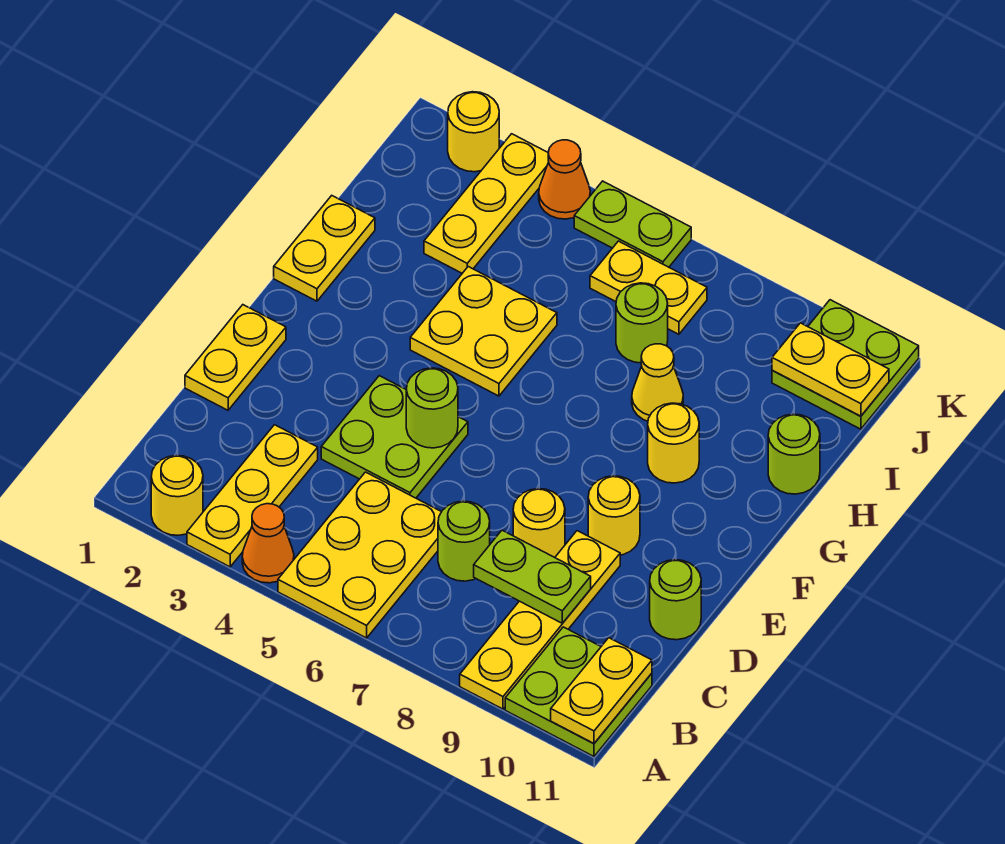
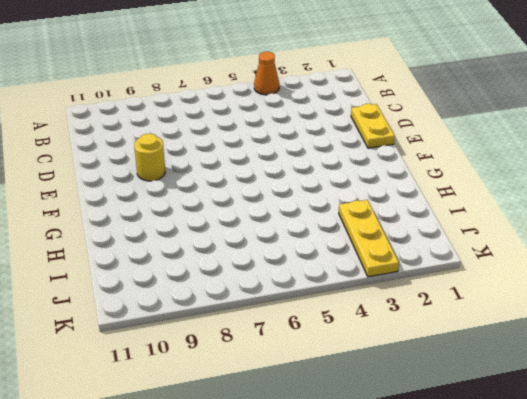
none -> yellow round brick A2 level 1
none -> yellow plate A3:C3 level 1
none -> yellow plate A5:C6 level 1

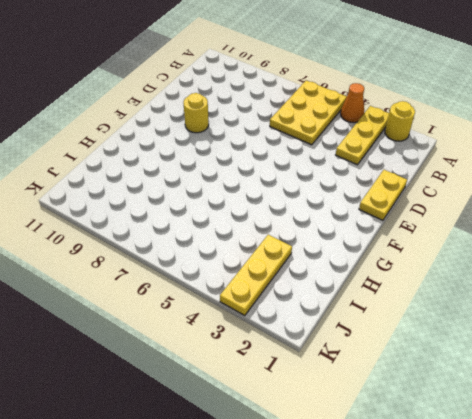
none -> yellow plate A9:D9 level 1
none -> lime plate A10:B11 level 1
none -> lime round brick C7 level 1

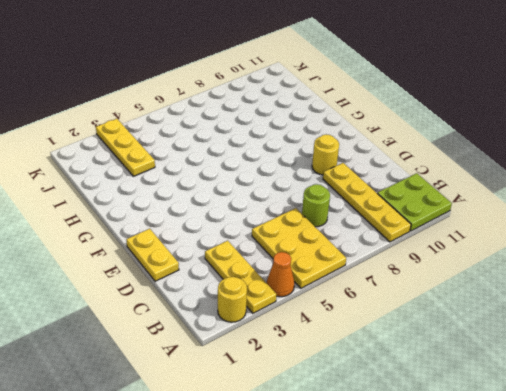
none -> lime plate D4:E5 level 1
none -> yellow round brick D8 level 1
none -> lime round brick D11 level 1

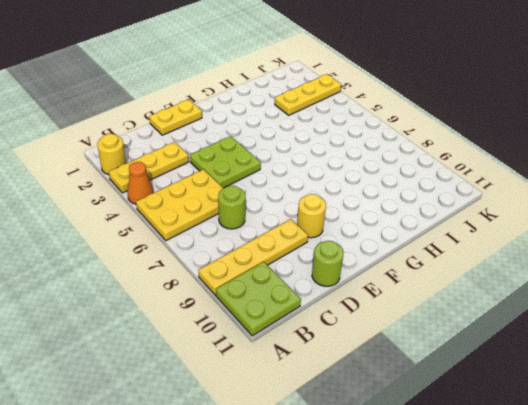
none -> yellow round brick D8 level 1
none -> yellow plate G1:H1 level 1
none -> yellow plate G4:H5 level 1

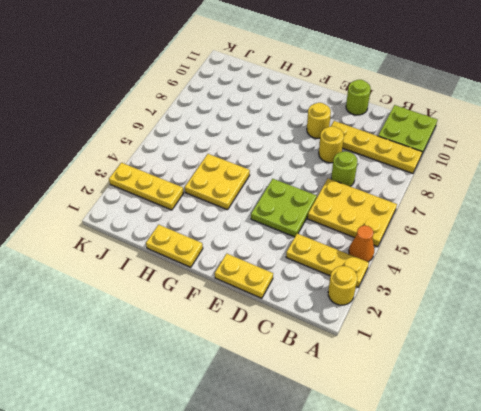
none -> yellow round brick G9 level 1
none -> yellow cone H8 level 1
none -> lime round brick H11 level 1

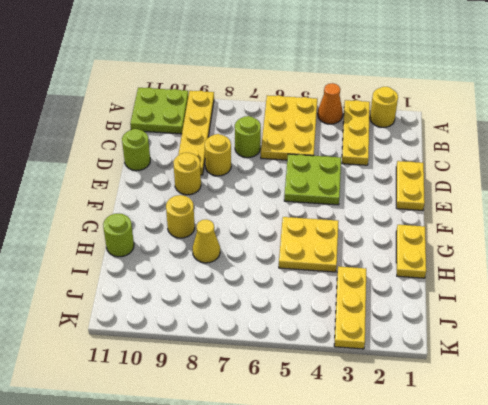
none -> lime round brick I7 level 1
none -> yellow plate J6:J7 level 1
none -> lime plate J10:K11 level 1

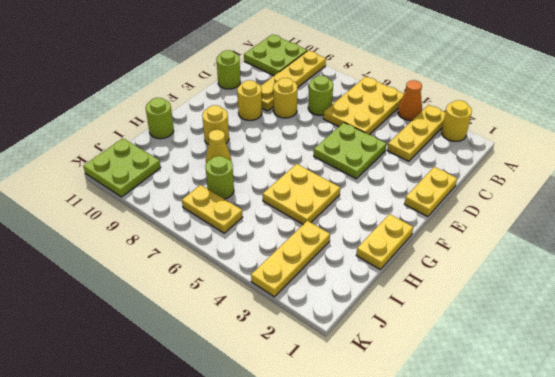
none -> yellow round brick K2 level 1
none -> orange cone K4 level 1
none -> lime plate K5:K6 level 1

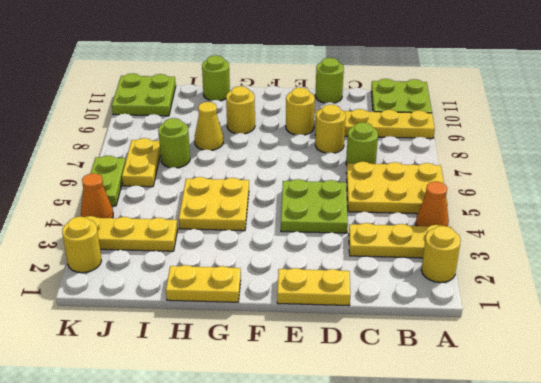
none -> yellow plate A11:B11 level 2
none -> lime plate C8:C9 level 2
none -> lime round brick E5 level 2

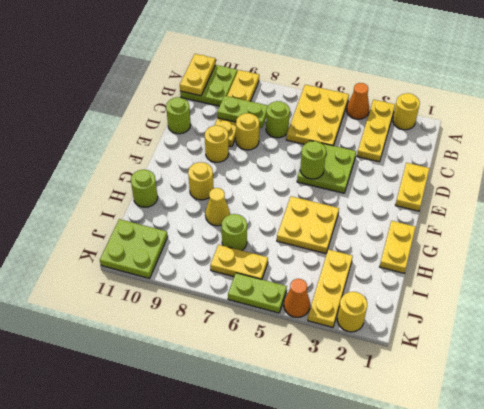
none -> yellow plate J10:J11 level 2

